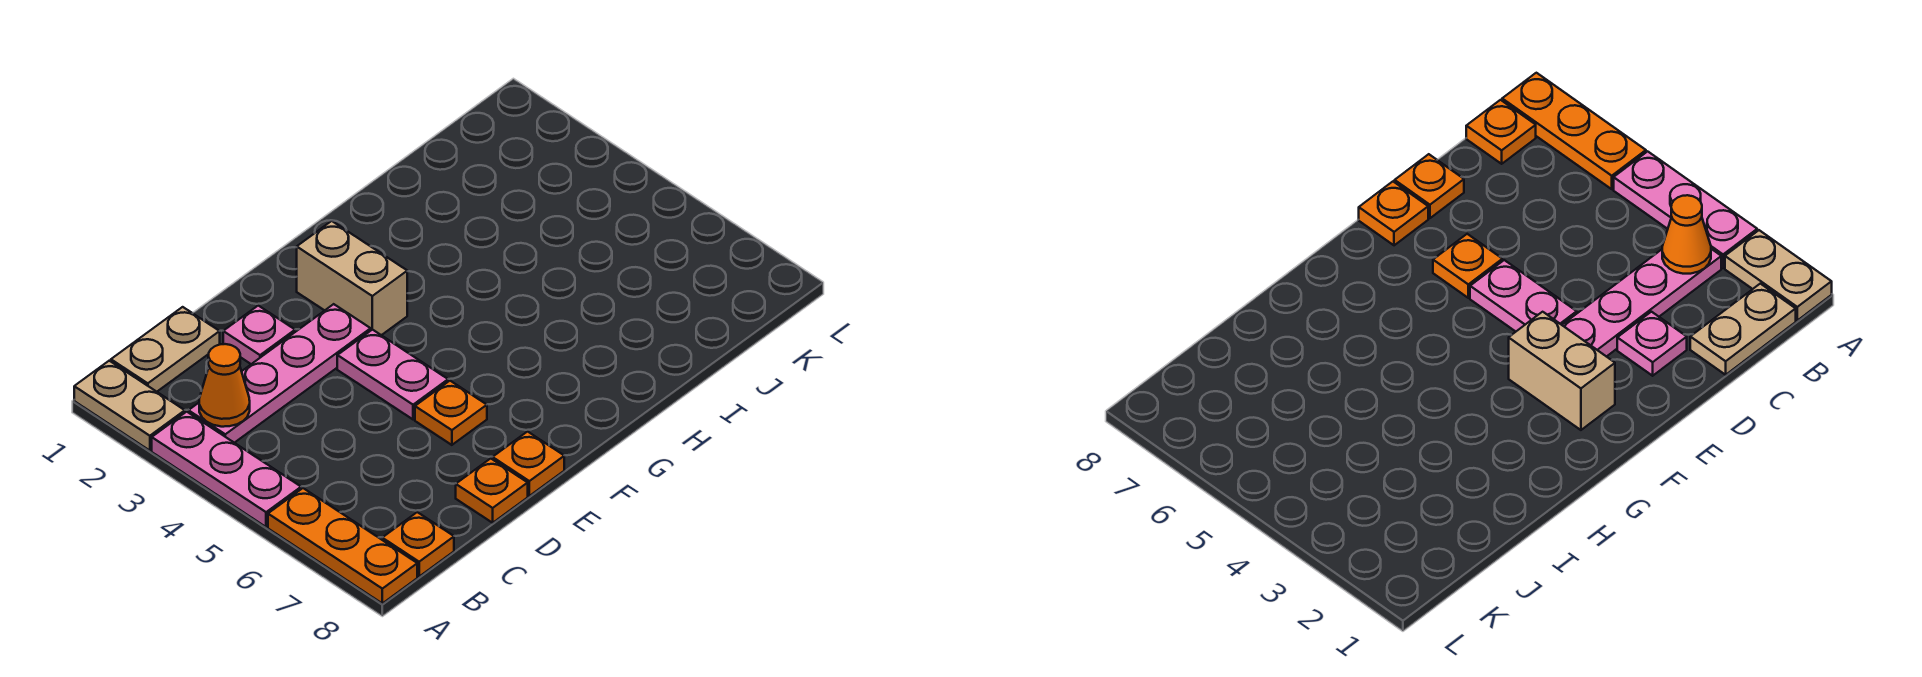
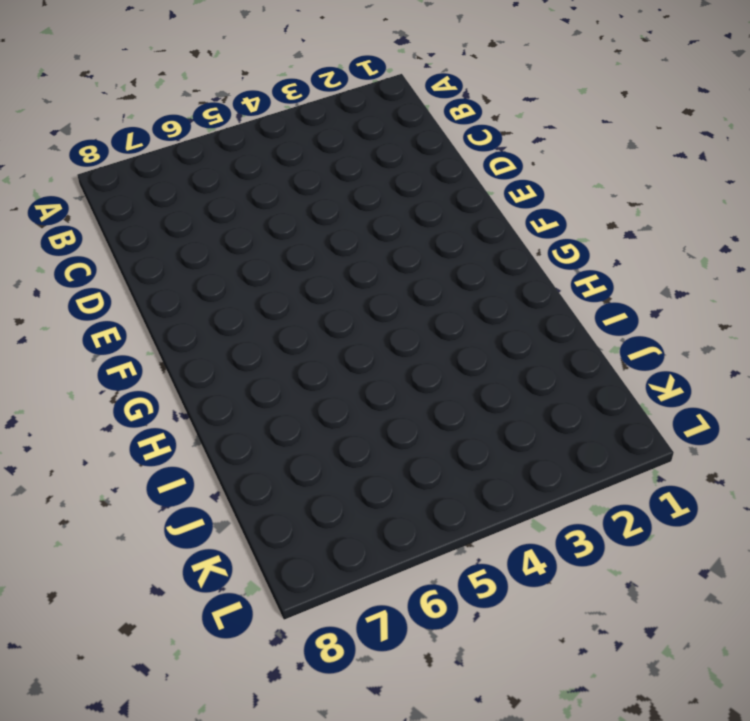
none -> tan plate A1:A2 level 1
none -> pink plate A3:A5 level 1
none -> orange plate A6:A8 level 1

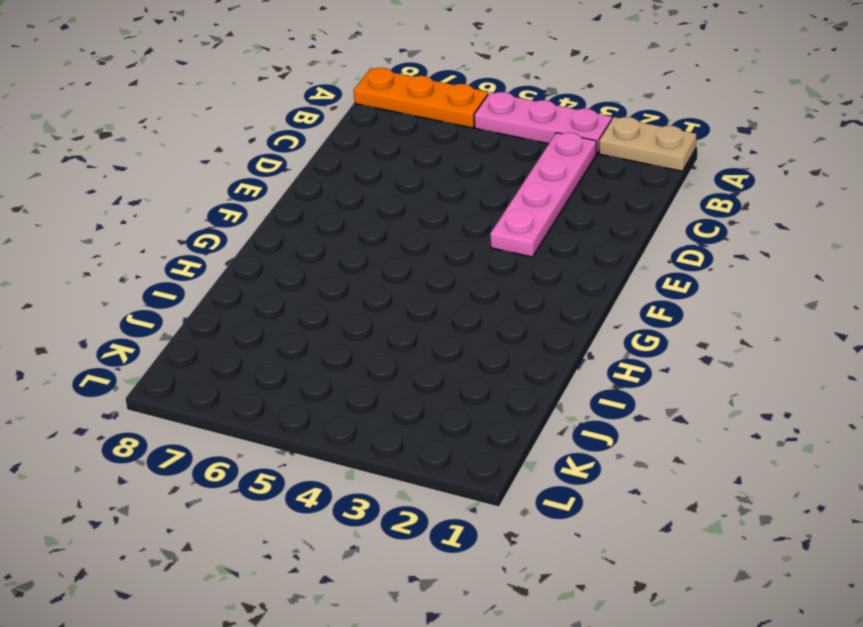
none -> tan plate B1:C1 level 1
none -> orange plate B8 level 1
none -> pink plate D2 level 1

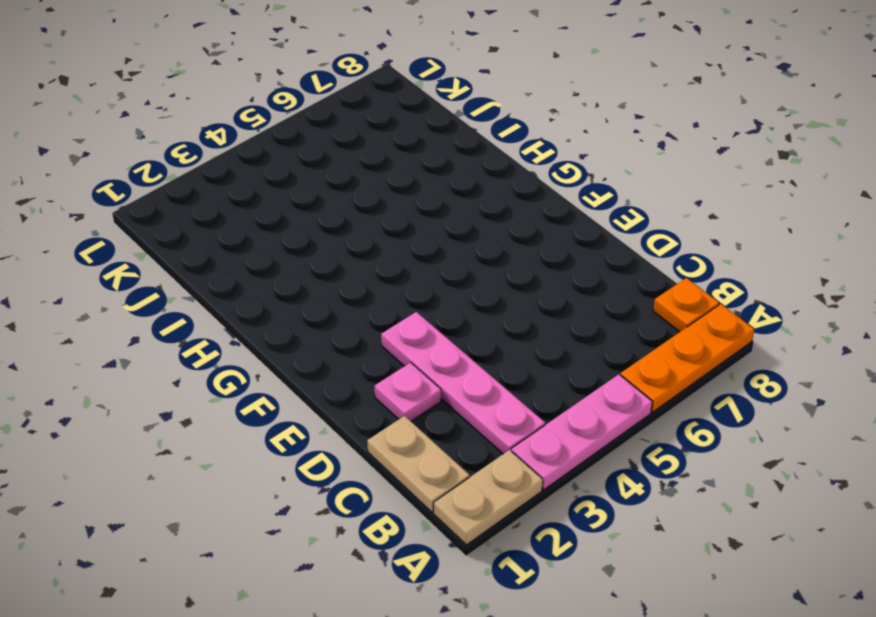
none -> orange plate D8 level 1
none -> pink plate E4:E5 level 1
none -> orange plate E6 level 1

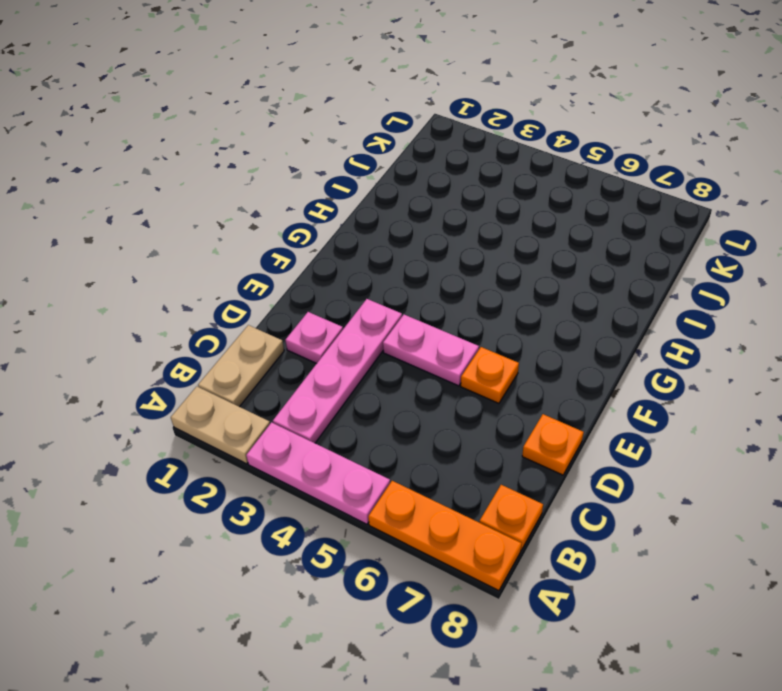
none -> orange plate E8 level 1
none -> tan brick F2:F3 level 1
none -> orange cone B3 level 2

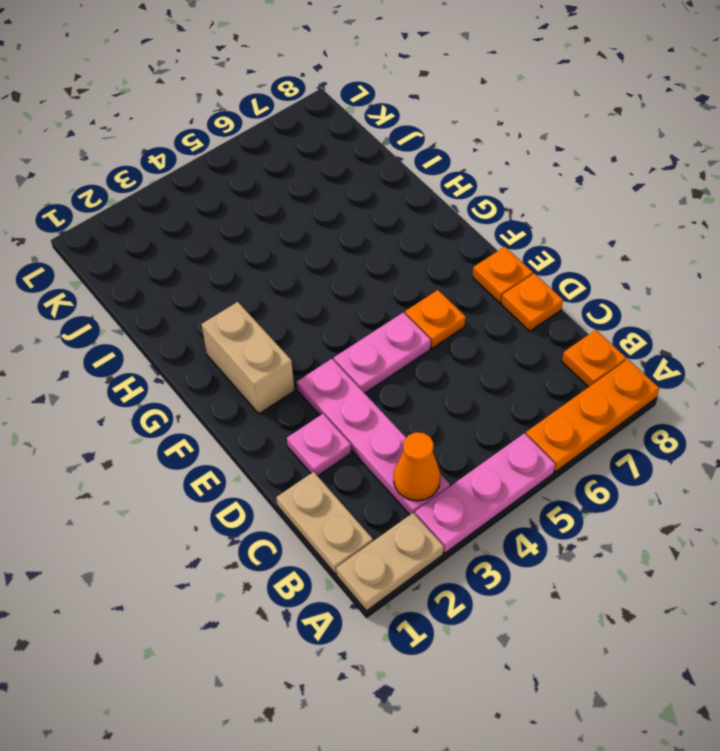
tan brick F2:G2 level 1 -> tan brick F2:F3 level 1

